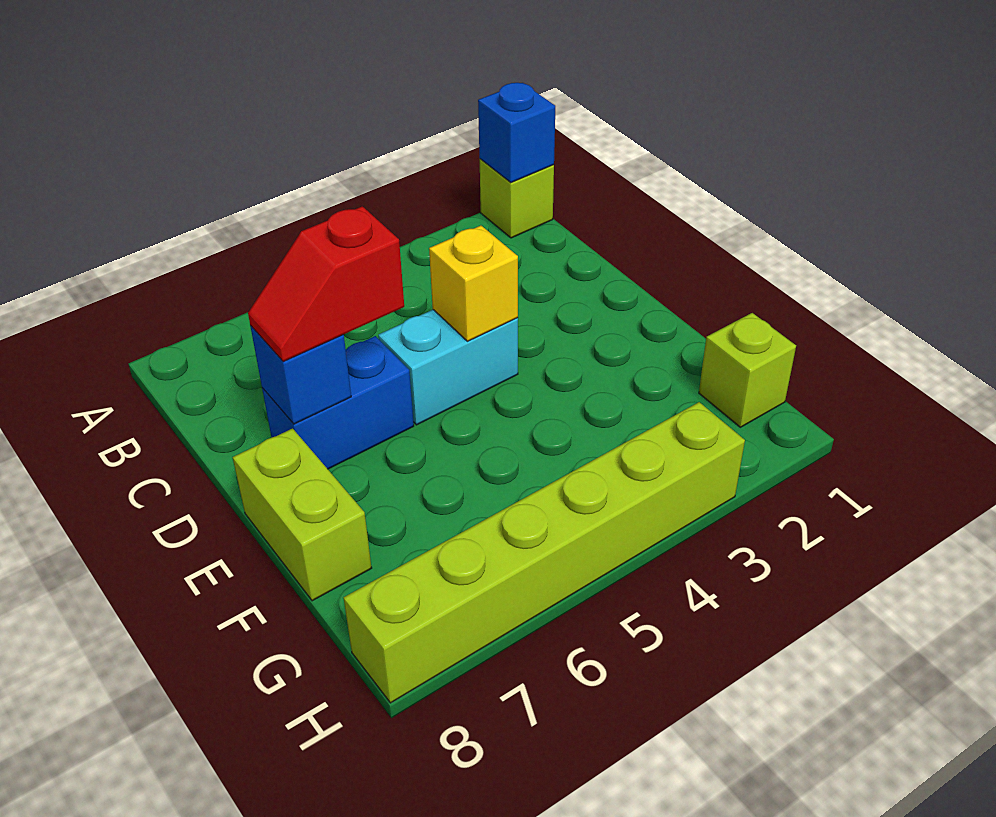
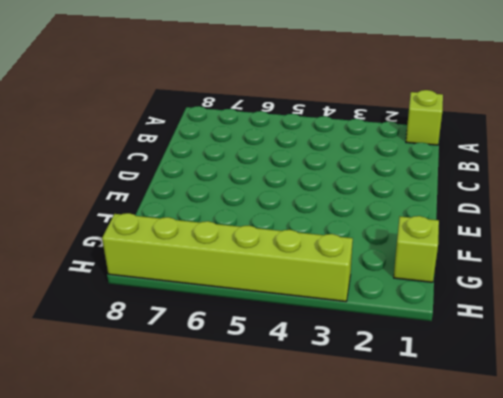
none -> cyan brick D4:D5 level 1
none -> blue brick D6:D7 level 1

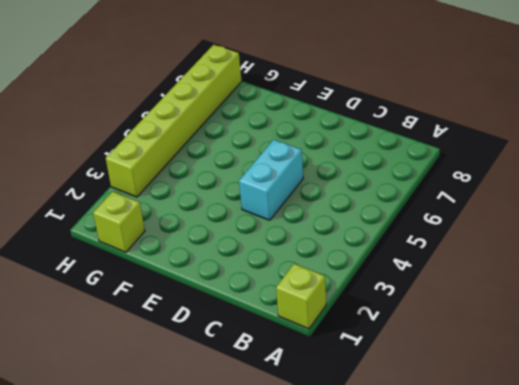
none -> blue brick D6:D7 level 1
none -> lime brick E8:F8 level 1

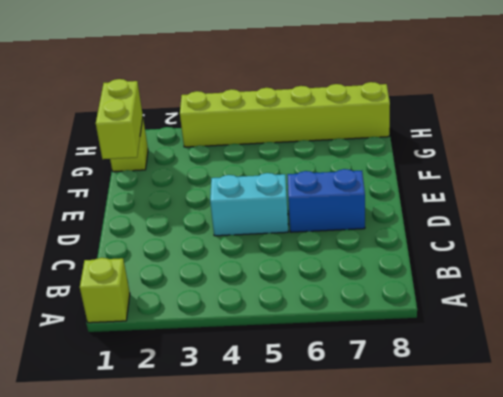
lime brick F1:G1 level 2 -> lime brick E8:F8 level 1
none -> blue brick A1 level 2
none -> yellow brick D4 level 2

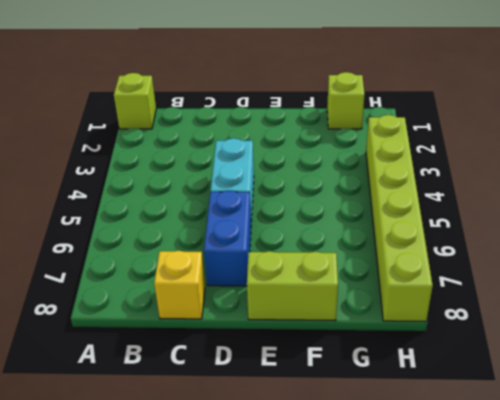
yellow brick C8 level 1 -> yellow brick D4 level 2
none -> blue brick A1 level 2
none -> blue brick D7 level 2

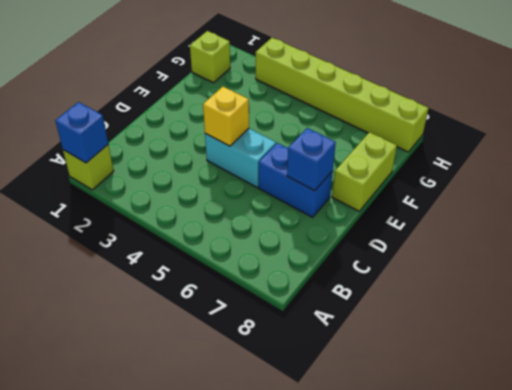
none -> red slope D6:D7 level 3 top 6

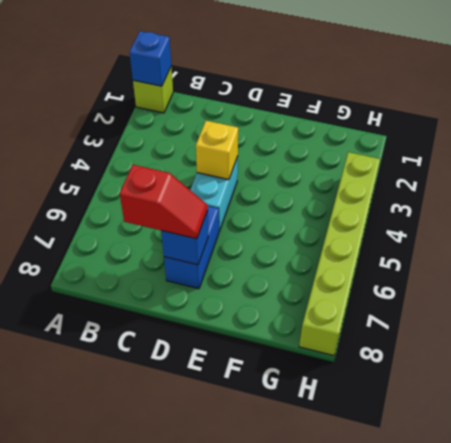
red slope C7:D7 level 3 top C -> red slope D6:D7 level 3 top 6
none -> lime brick E8:F8 level 1
none -> lime brick G1 level 1

